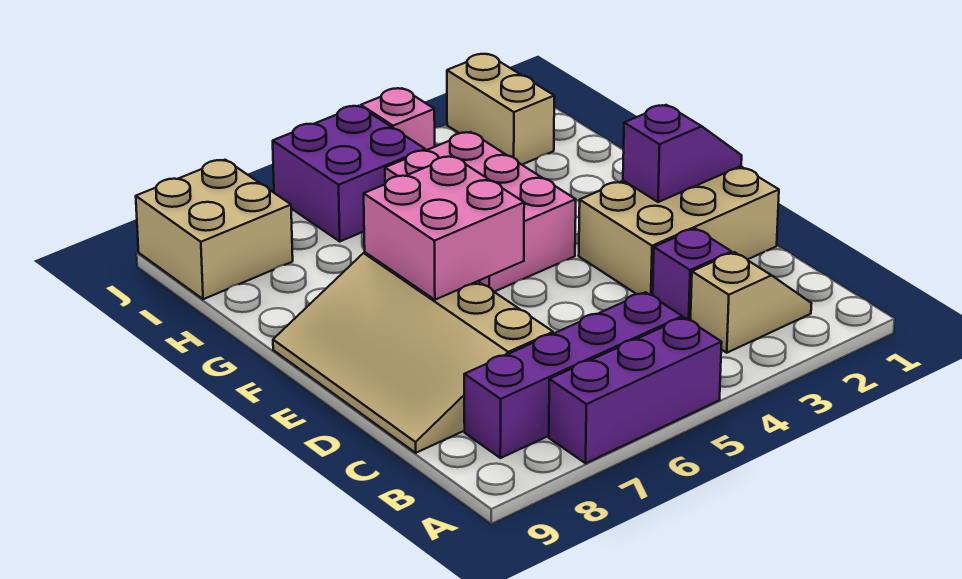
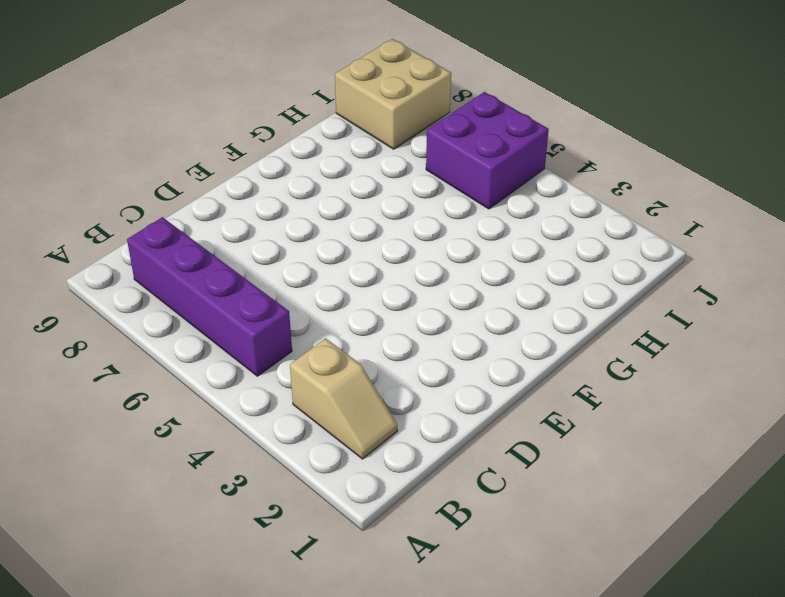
none -> purple brick A5:A7 level 1
none -> purple brick C3 level 1
none -> tan slope C7:F9 level 1 top 7

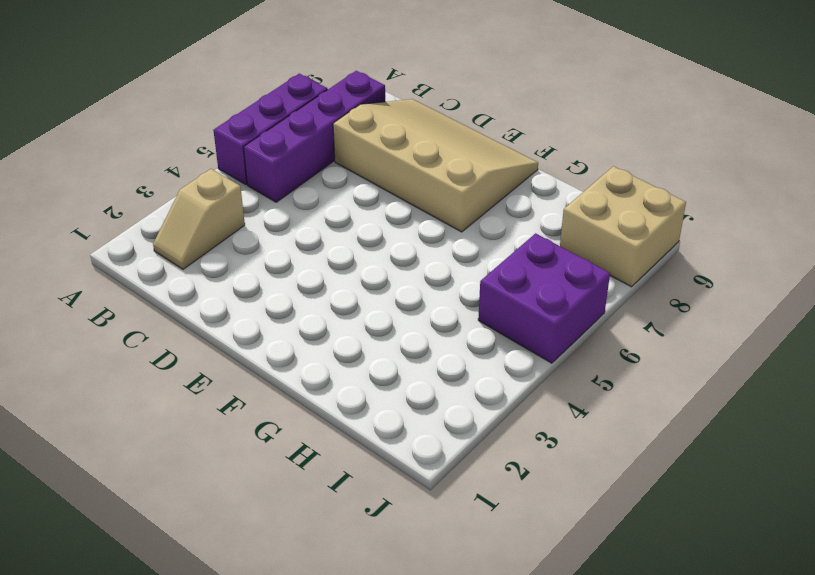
none -> purple brick C3 level 1
none -> tan brick D1:E3 level 1
none -> pink brick F4:H5 level 1

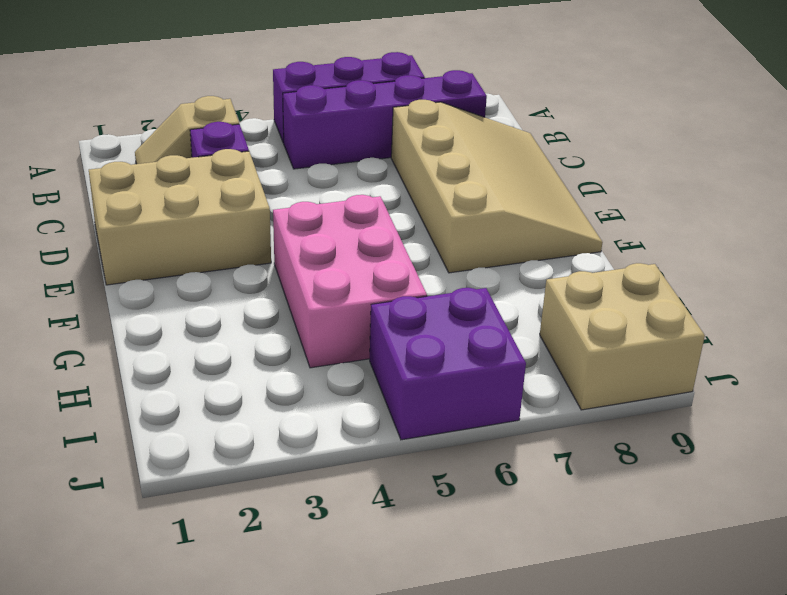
none -> tan brick I2:J2 level 1
none -> pink brick J4 level 1
none -> purple slope E1:E2 level 2 top 2

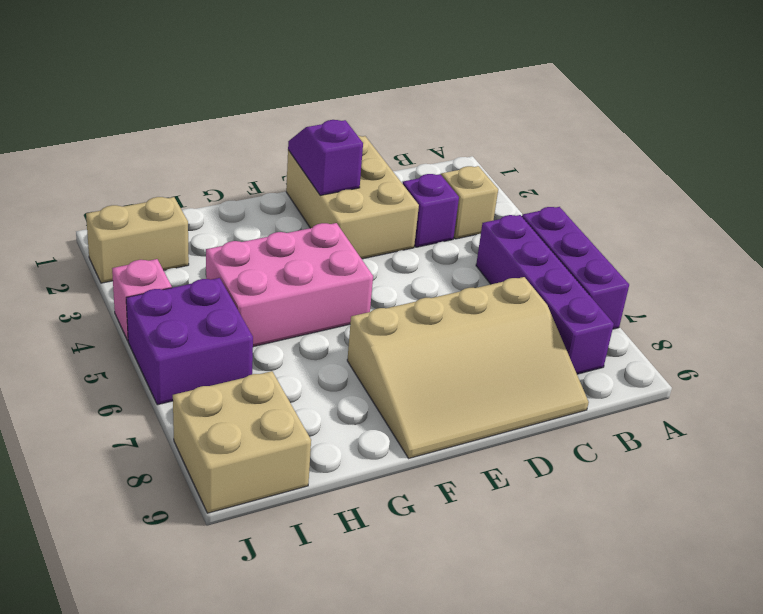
none -> pink brick E6:F7 level 2

